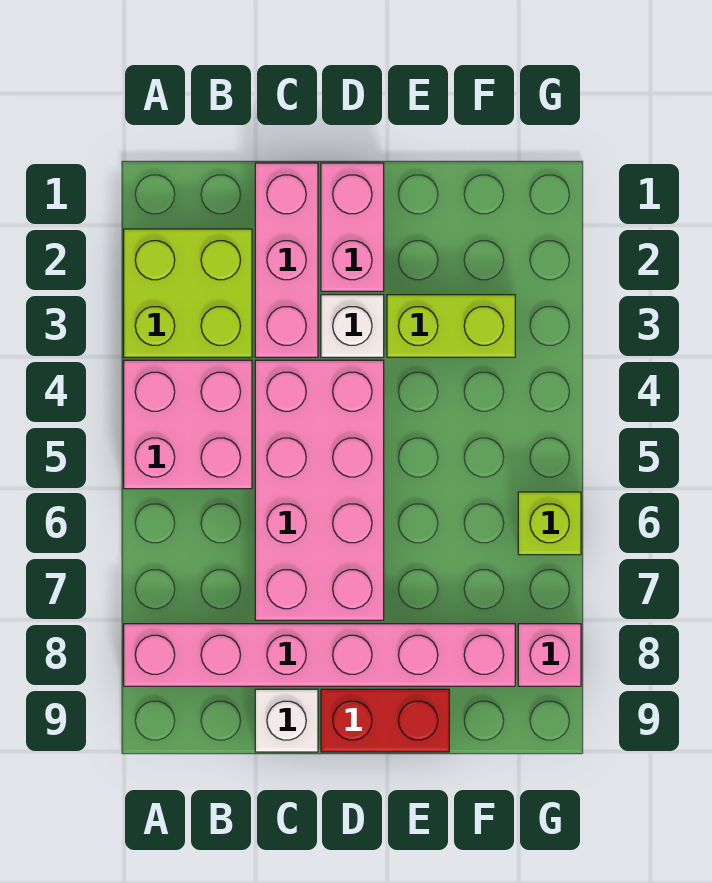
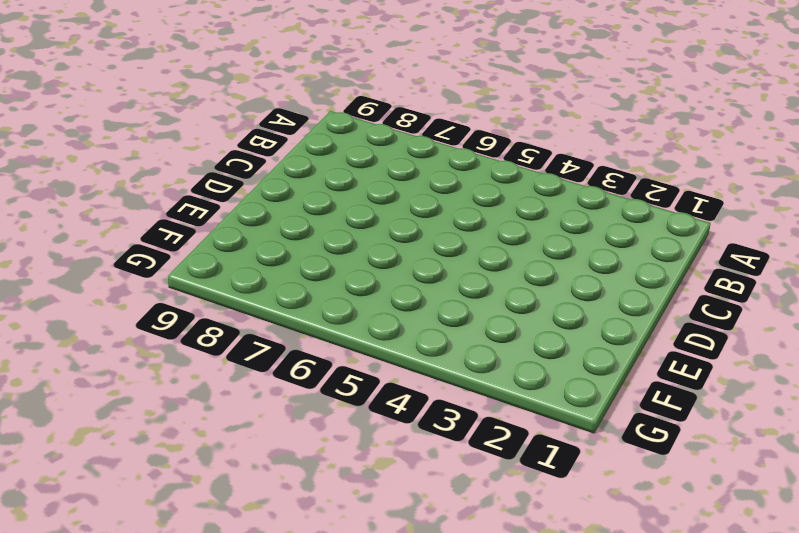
none -> lime brick A2:B3 level 1
none -> pink brick A4:B5 level 1
none -> pink brick A8:F8 level 1

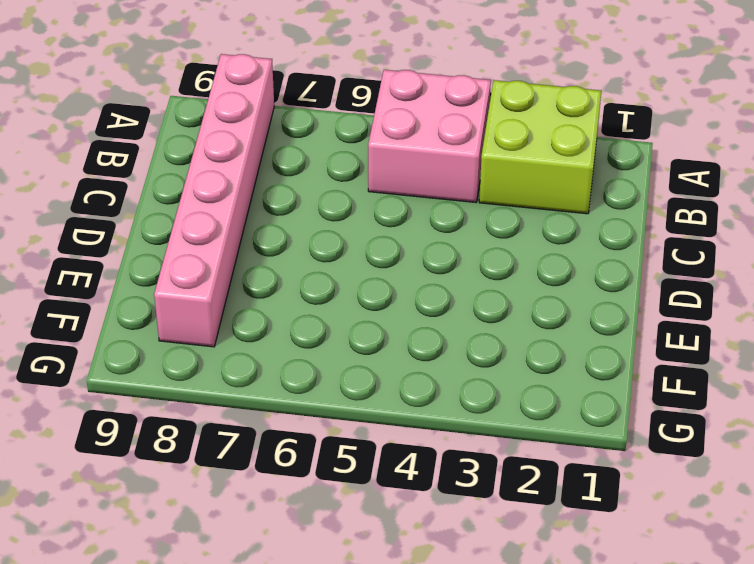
none -> pink brick C1:C3 level 1
none -> pink brick C4:D7 level 1
none -> white brick C9 level 1

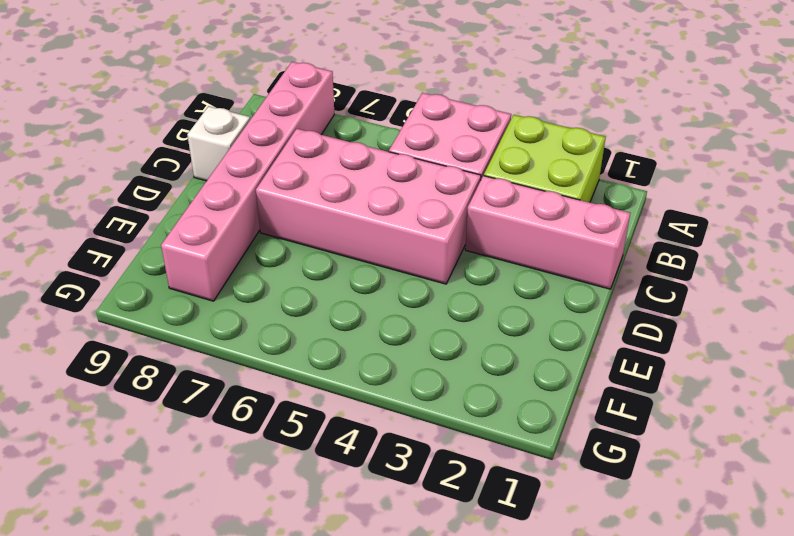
none -> pink brick D1:D2 level 1
none -> white brick D3 level 1
none -> red brick D9:E9 level 1

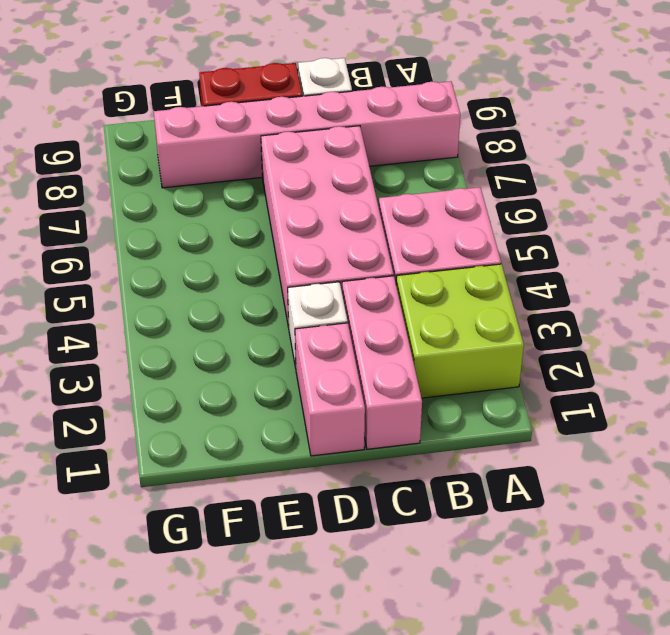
none -> lime brick E3:F3 level 1
none -> lime brick G6 level 1
none -> pink brick G8 level 1

